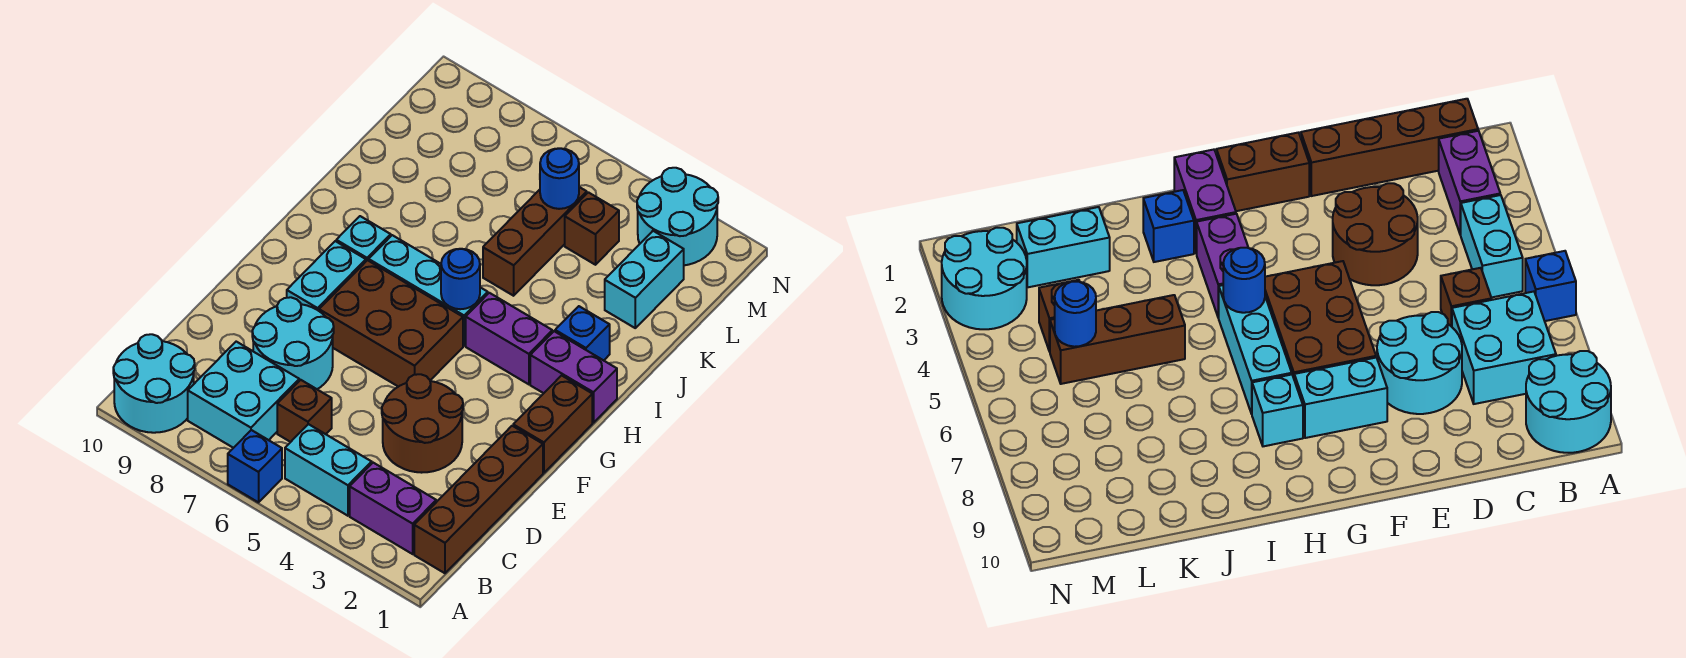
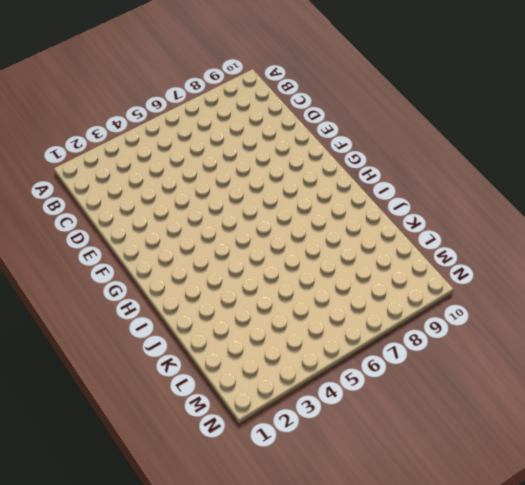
none -> blue brick A6 level 1
none -> cyan round brick A9:B10 level 1
none -> brown brick B1:E1 level 1

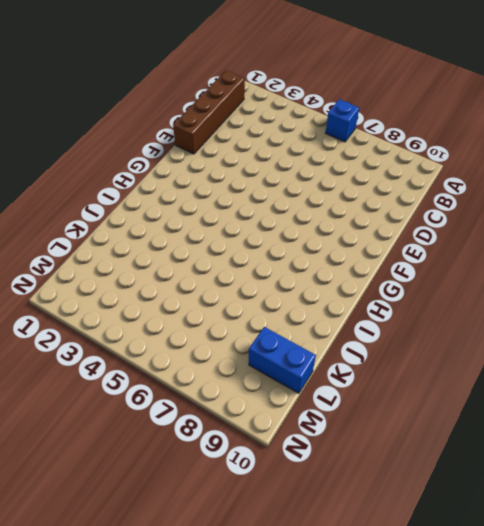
blue brick L9:L10 level 1 -> none
none -> cyan round brick A9:B10 level 1
none -> purple brick B2:B3 level 1
none -> cyan brick B4:B5 level 1

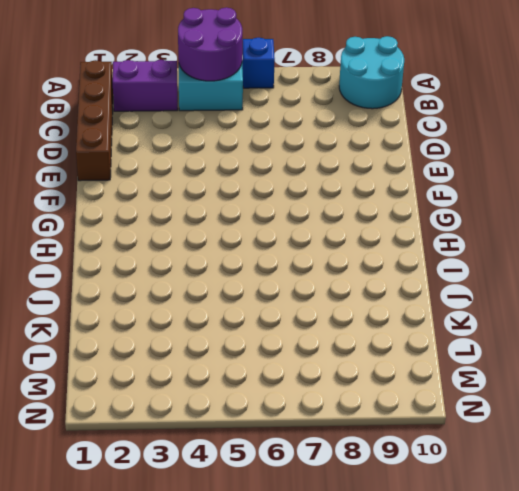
purple round brick A4:B5 level 2 -> none
none -> cyan brick B7:C8 level 1
none -> brown brick C6 level 1
none -> brown round brick D3:E4 level 1

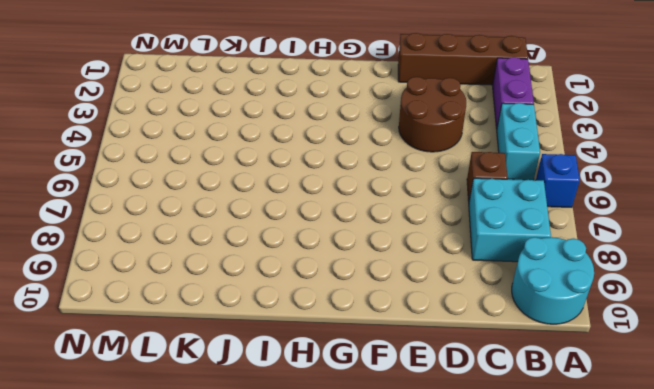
none -> cyan round brick D7:E8 level 1
none -> brown brick F1:G1 level 1
none -> brown brick F5:G7 level 1

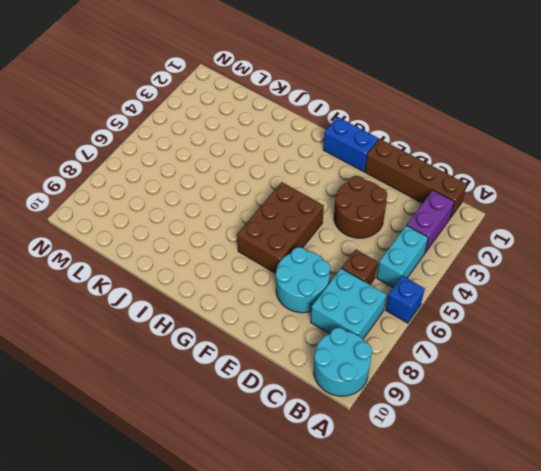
blue brick F1:G1 level 1 -> brown brick F1:G1 level 1
none -> cyan brick F8:G8 level 1
none -> purple brick H1:H2 level 1
none -> purple brick H3:H4 level 1

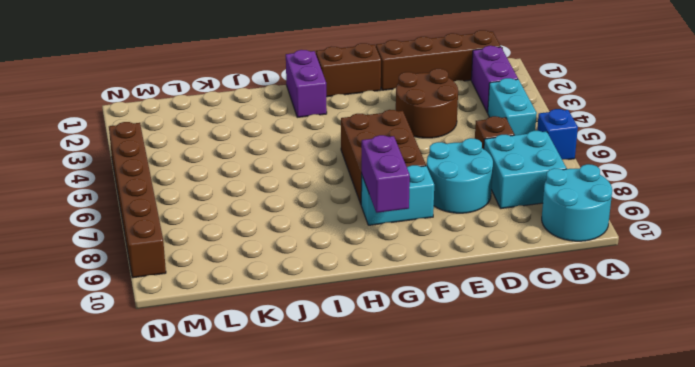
purple brick G8:G9 level 2 -> purple brick H3:H4 level 1
brown brick N4:N9 level 1 -> none
none -> cyan brick H5:H7 level 1
none -> cyan brick H8 level 1
none -> blue brick I2 level 1

